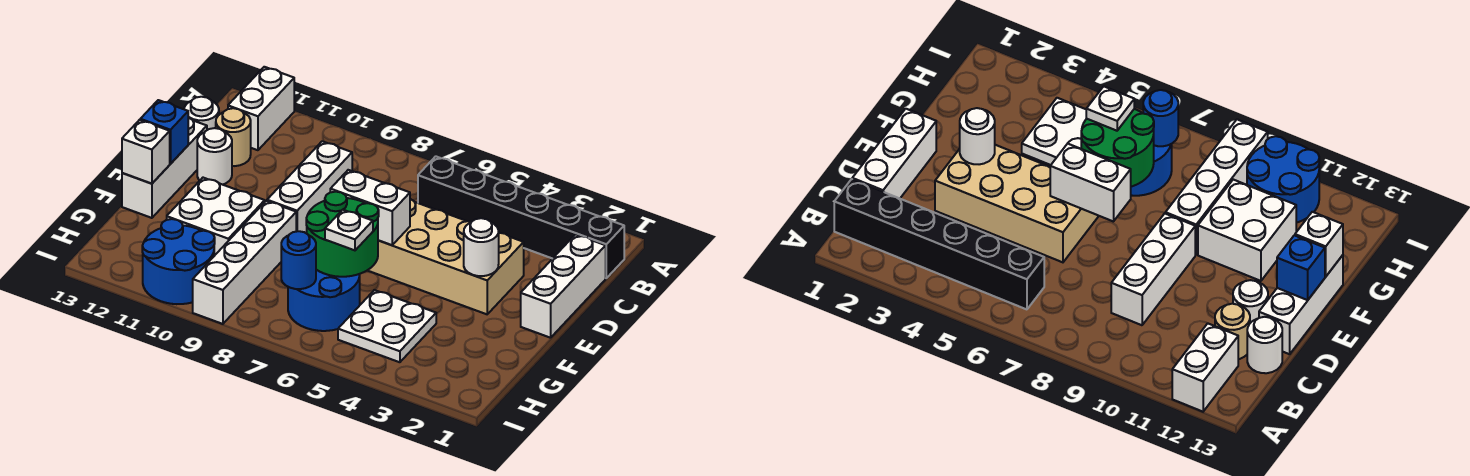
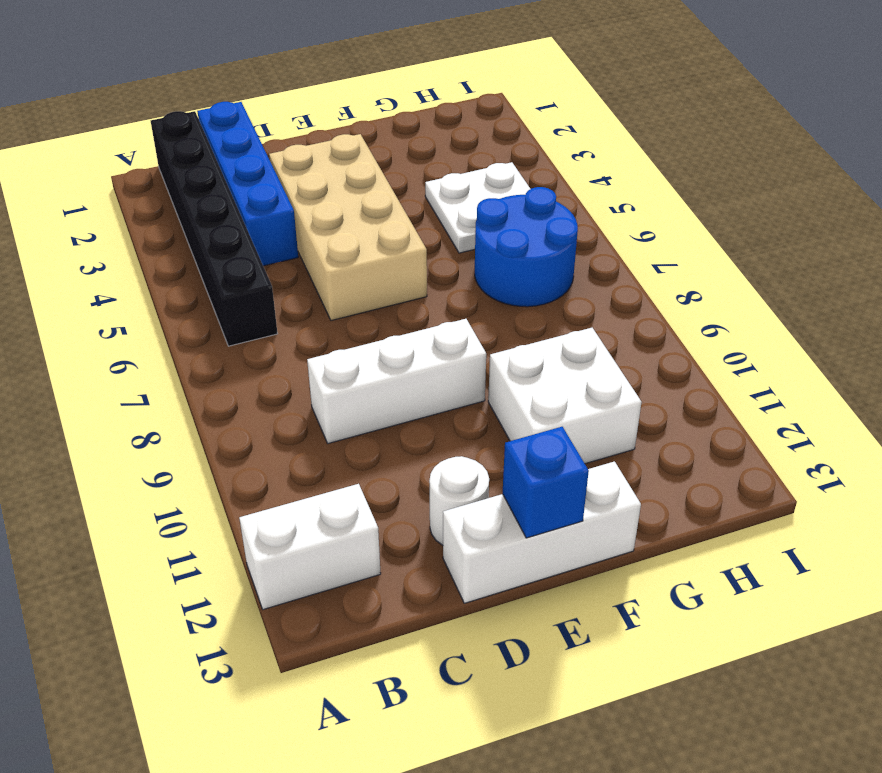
blue brick C1:C4 level 1 -> white brick C1:E1 level 1
none -> tan round brick C12 level 1
none -> white round brick C13 level 1
none -> white brick F9:I9 level 1

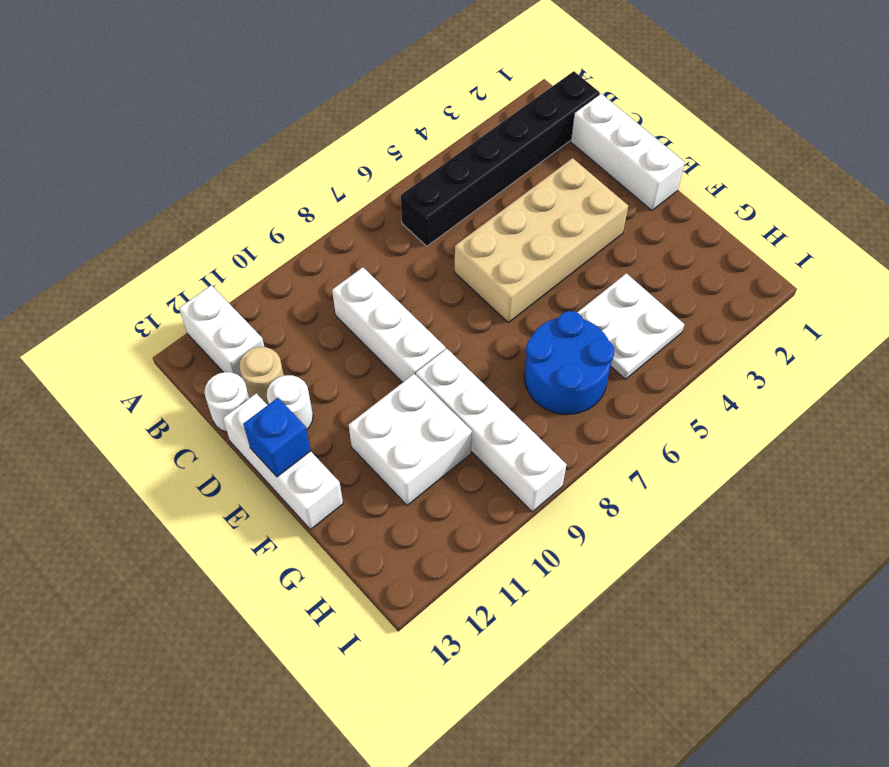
none -> blue round brick H10:I11 level 1
none -> white round brick E3 level 2
none -> white brick E6:E7 level 2

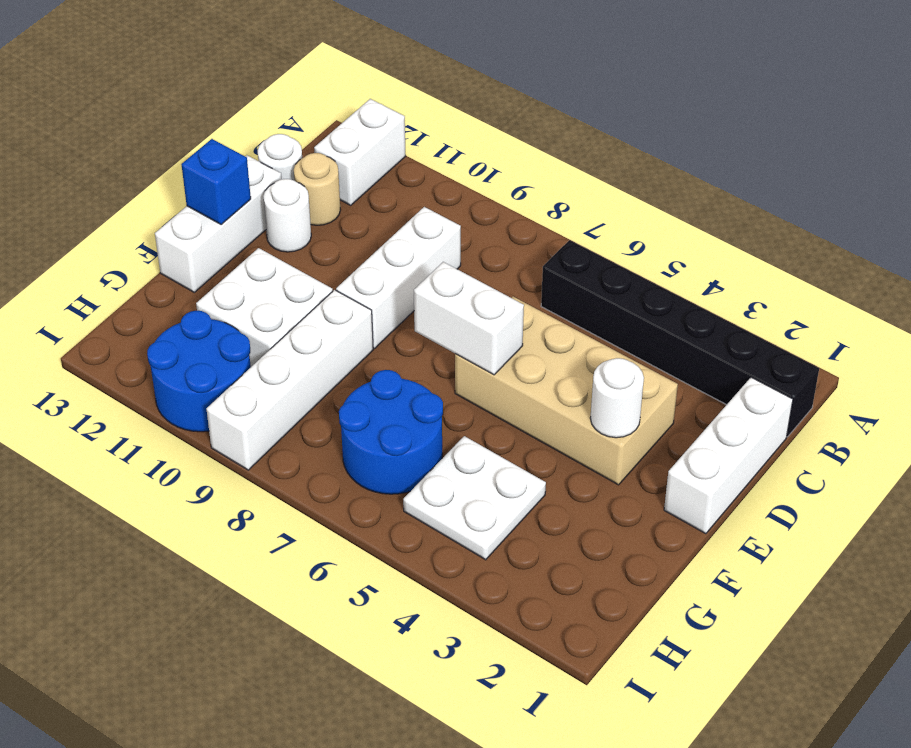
none -> green round brick F6:G7 level 2
none -> white brick F13 level 2
none -> blue round brick H7 level 2

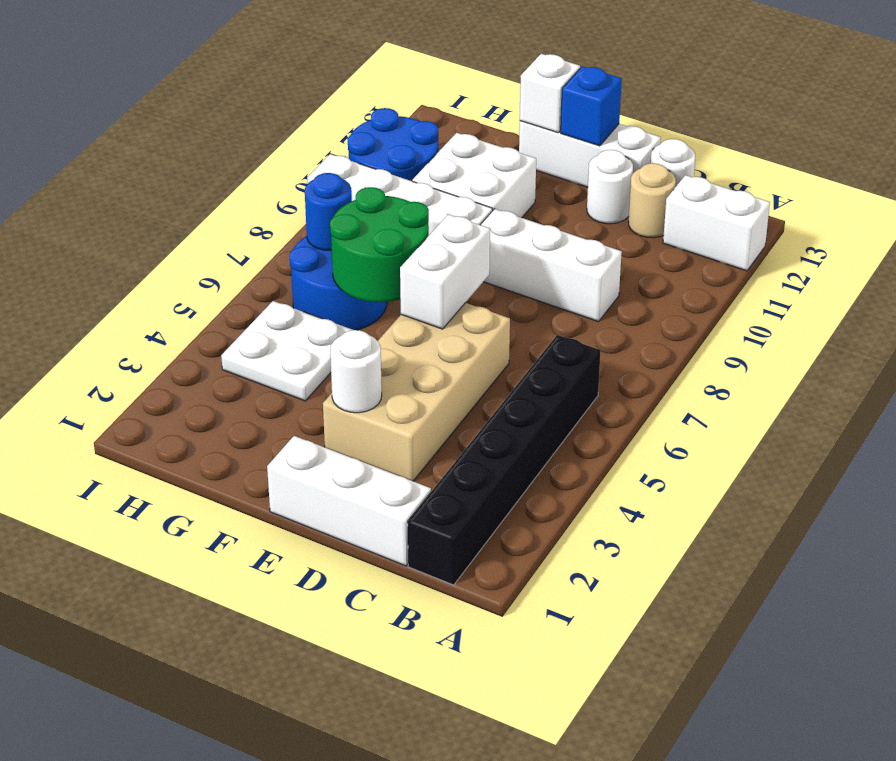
none -> white plate G6 level 3

